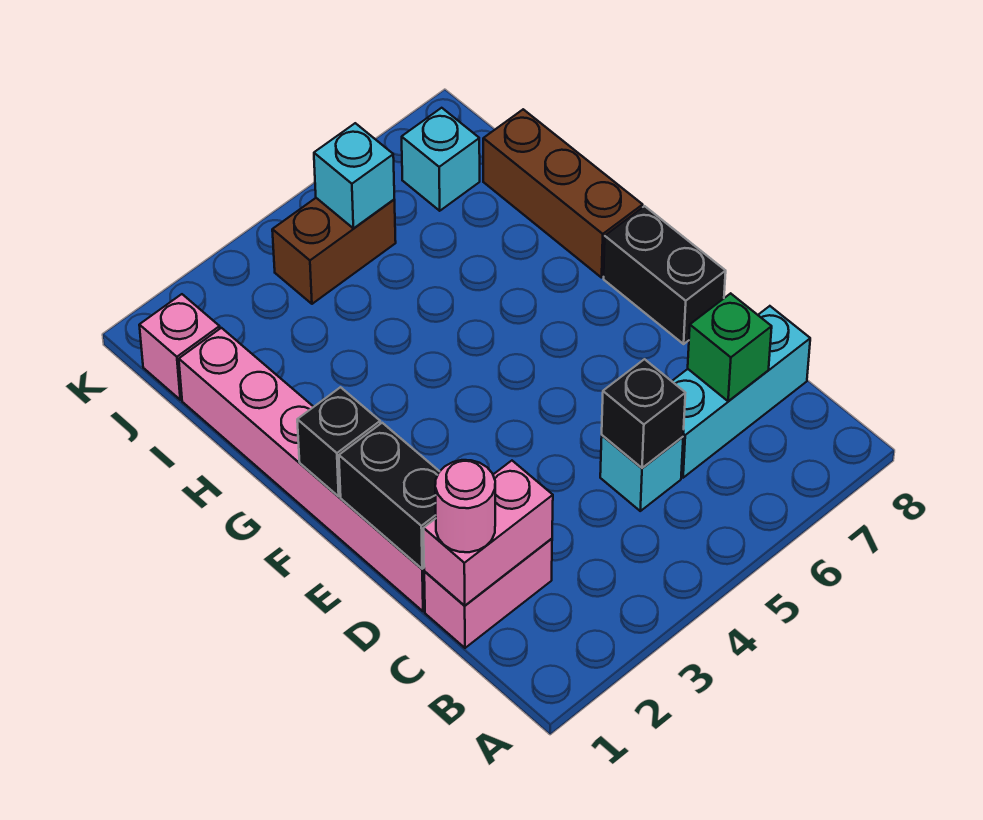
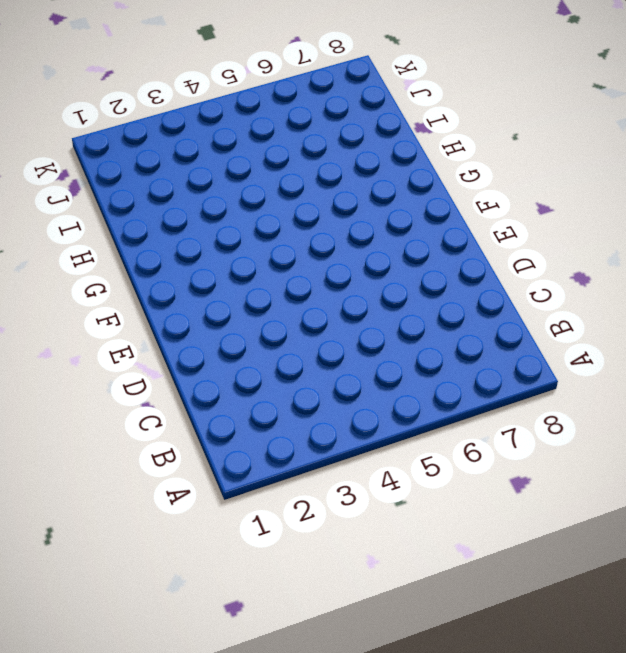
none -> pink brick C1:C2 level 1
none -> cyan brick C5 level 1
none -> cyan brick C6:C8 level 1

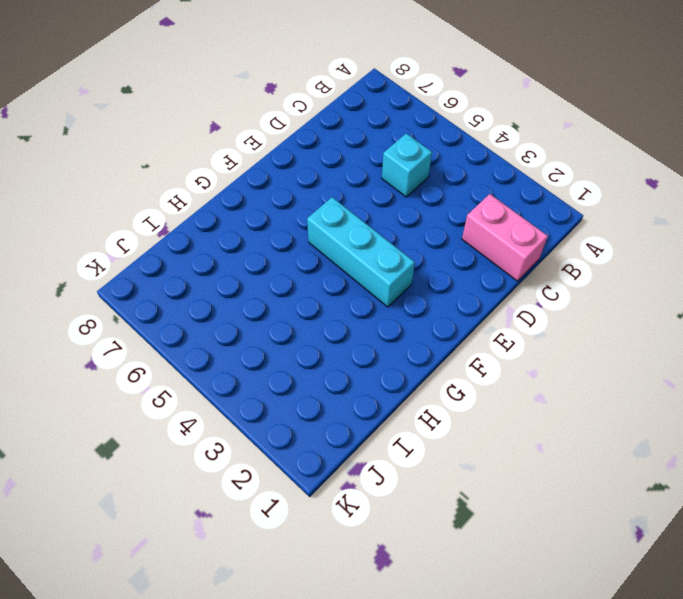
cyan brick F3:F5 level 1 -> cyan brick C6:C8 level 1
none -> pink brick D1:I1 level 1
none -> black brick E8:F8 level 1
none -> brown brick G8:I8 level 1

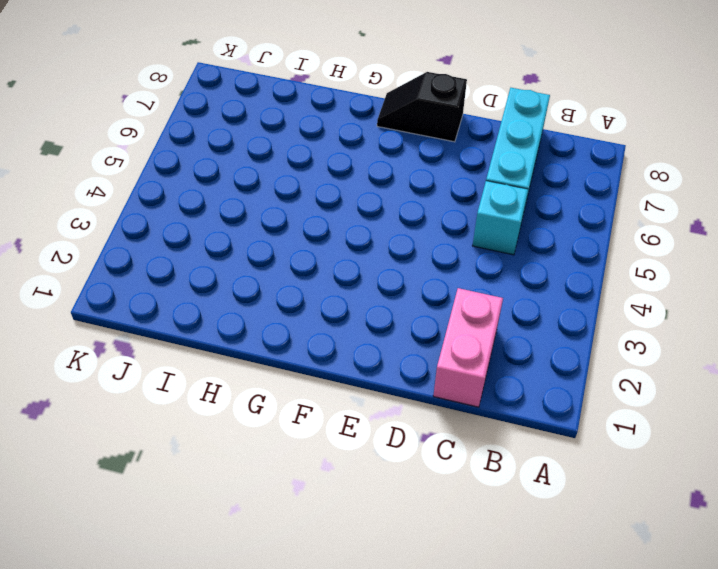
black slope E8:F8 level 1 top E -> black brick E8:F8 level 1
none -> pink brick D1:I1 level 1
none -> brown brick G8:I8 level 1
none -> pink brick J1 level 1

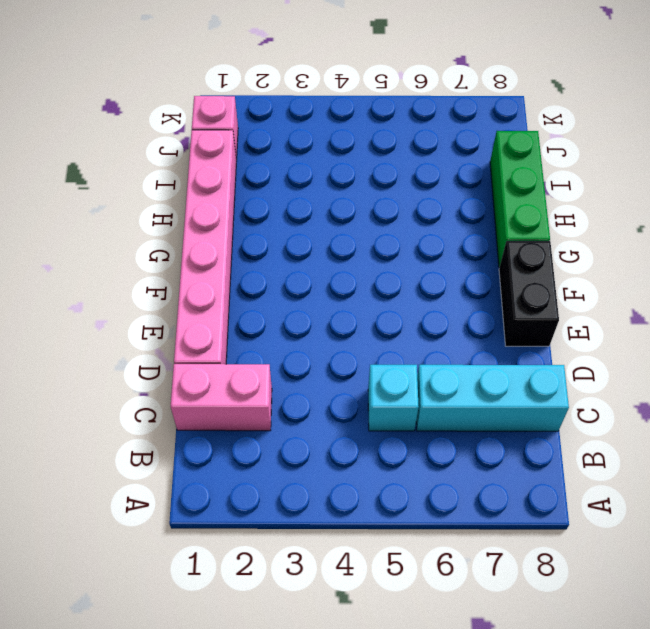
green brick G8:I8 level 1 -> brown brick G8:I8 level 1
none -> brown brick J4:J5 level 1
none -> cyan brick J7 level 1
none -> pink brick C1:C2 level 2

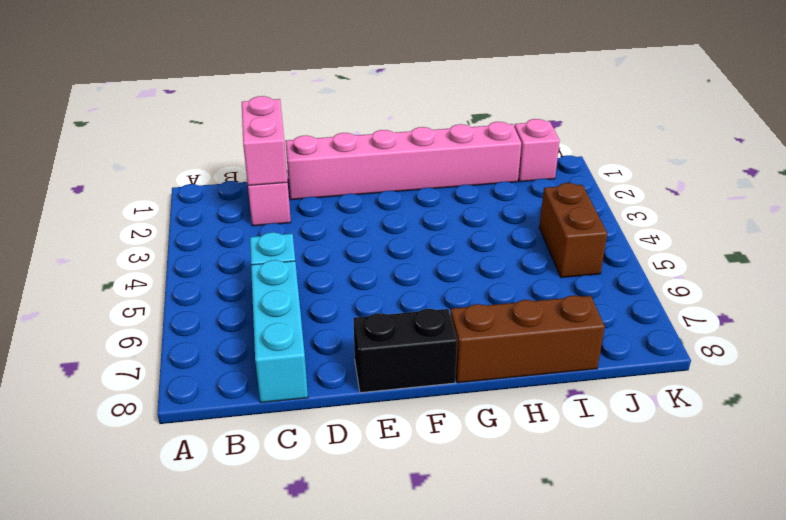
none -> cyan brick J7 level 1
none -> black brick C5 level 2
none -> green brick C7 level 2

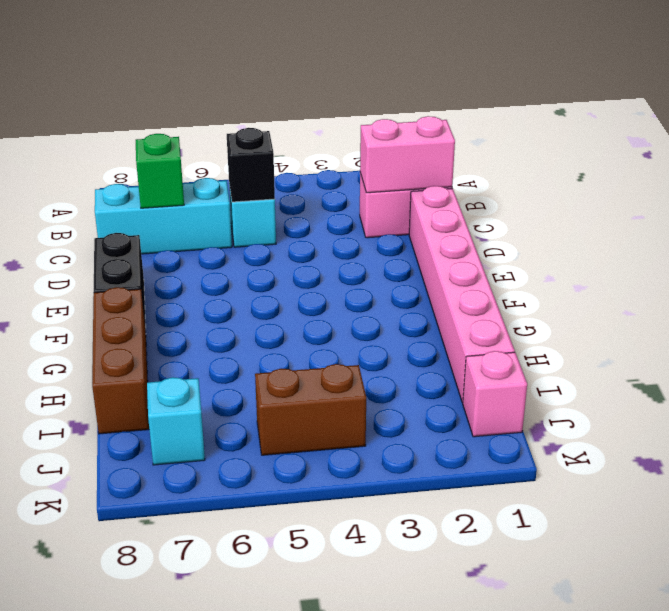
none -> black brick D1:E1 level 2
none -> black brick F1 level 2
none -> cyan brick J5 level 2

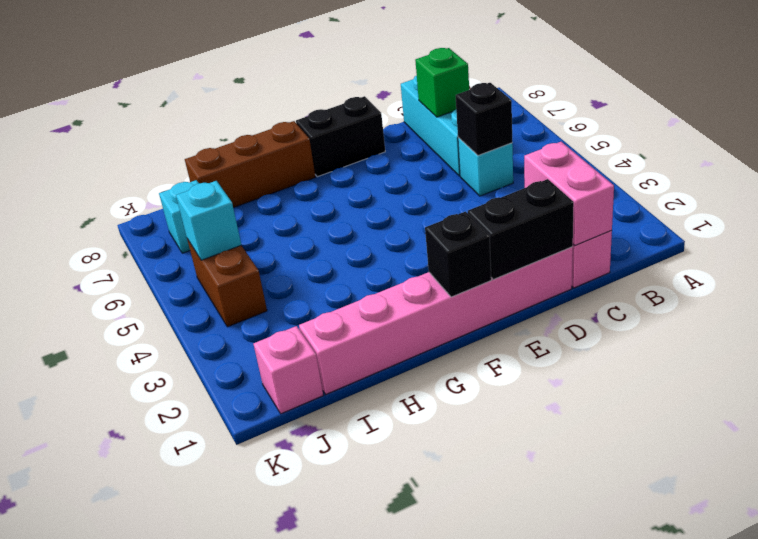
none -> pink round brick C1 level 3

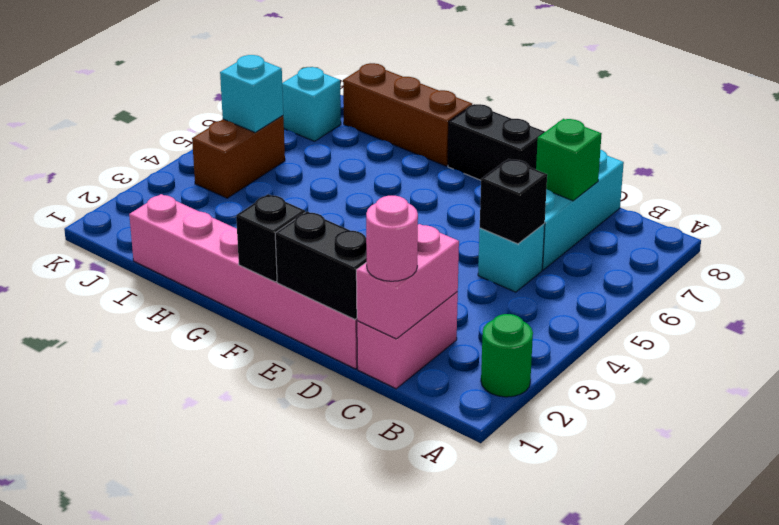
green round brick A2 level 1 -> none
none -> pink brick J1 level 1

